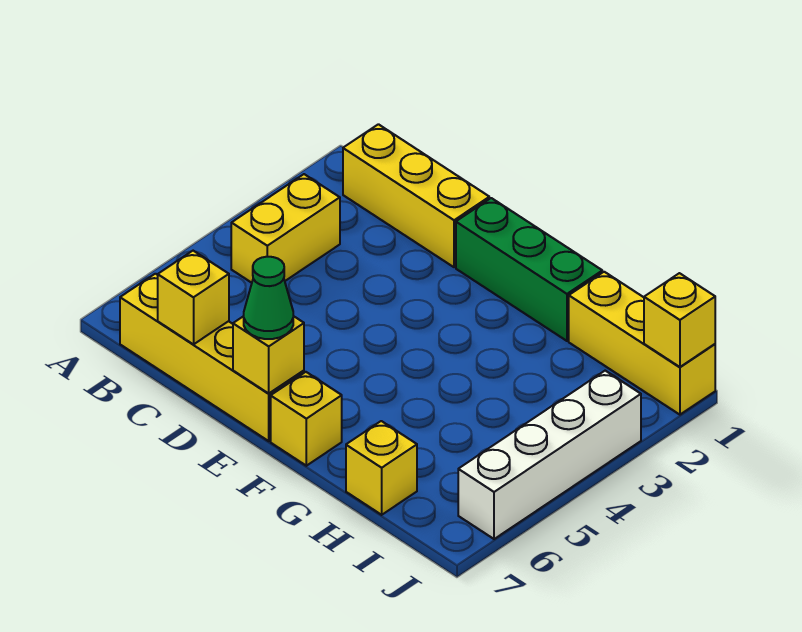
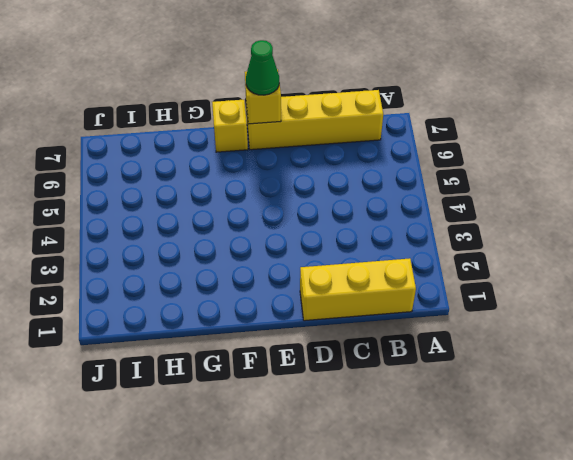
none -> yellow brick B3:B4 level 1
none -> green brick E1:G1 level 1
none -> yellow brick H1:J1 level 1

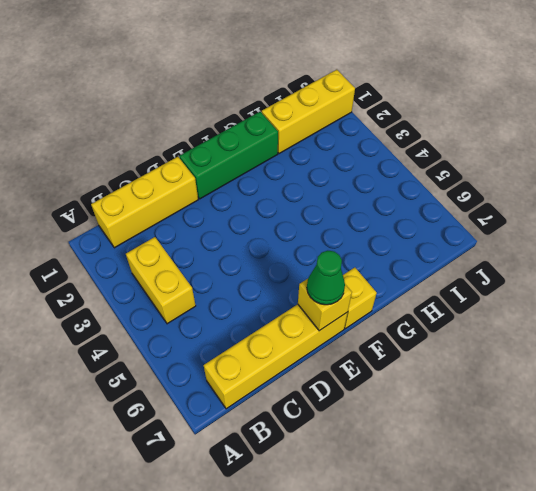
none -> yellow brick H7 level 1
none -> white brick J3:J6 level 1
none -> yellow brick C7 level 2

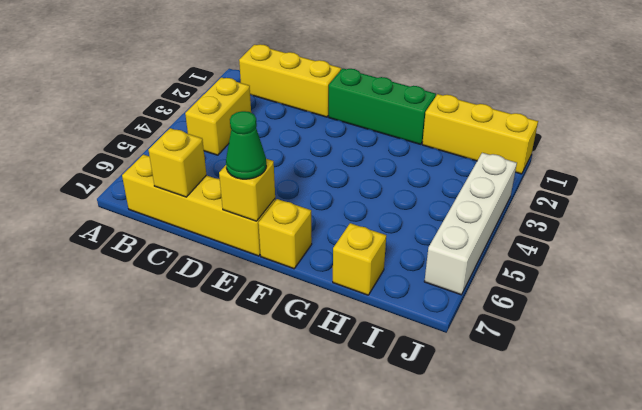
none -> yellow brick J1 level 2

